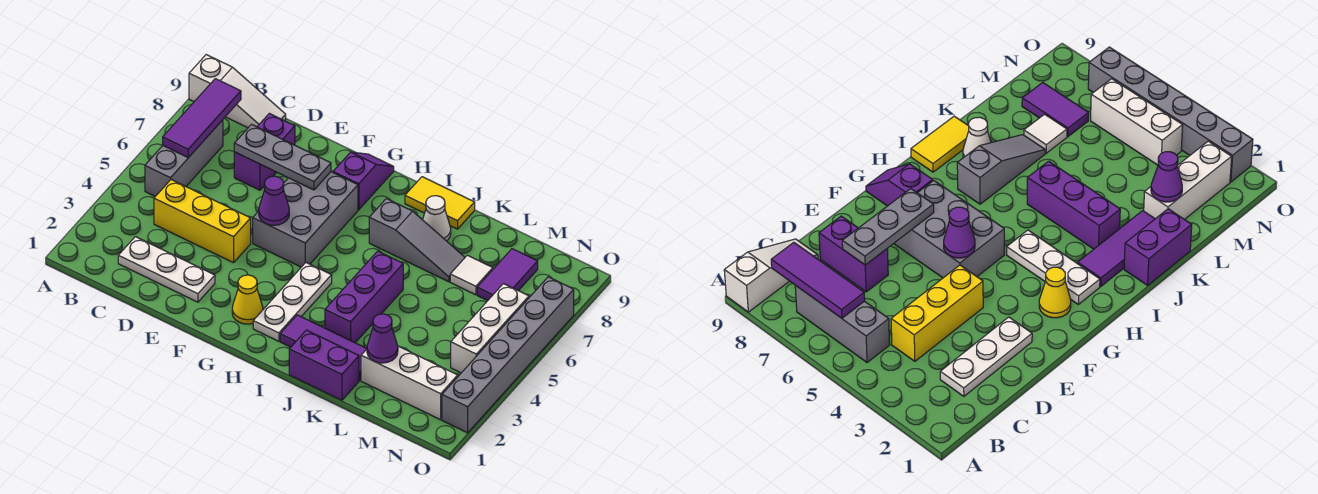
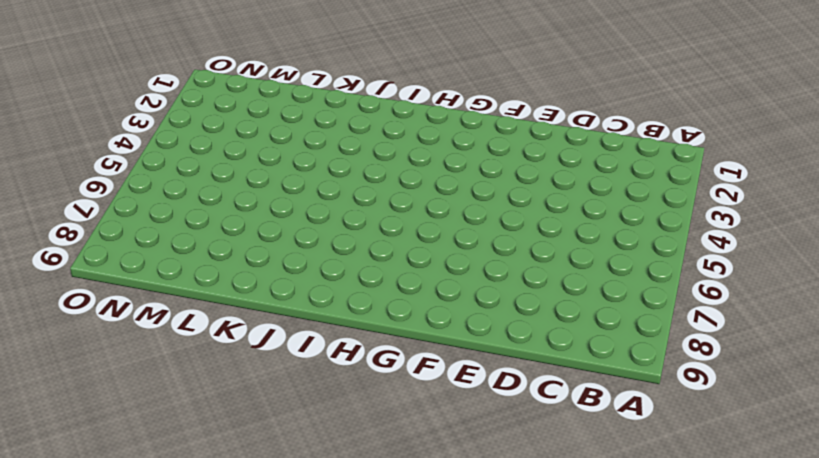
none -> white slope A9:C9 level 1 top A
none -> grey brick B5:B7 level 1
none -> white plate C2:E2 level 1

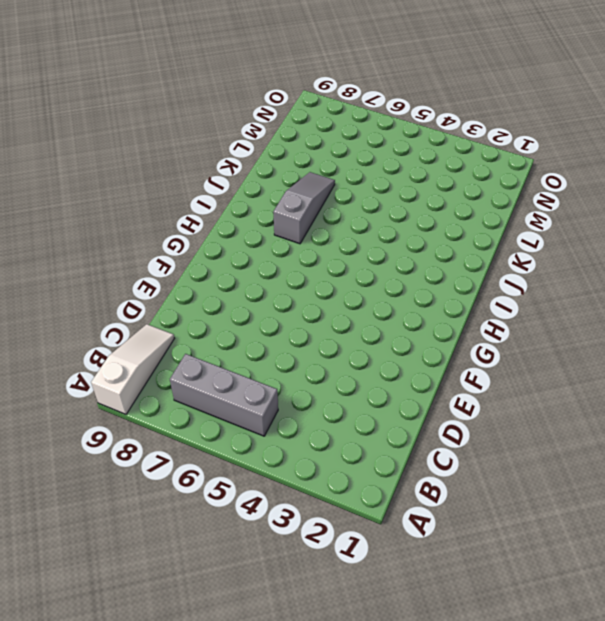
none -> white plate C2:E2 level 1
none -> yellow brick C4:E4 level 1
none -> purple brick D7:D8 level 1

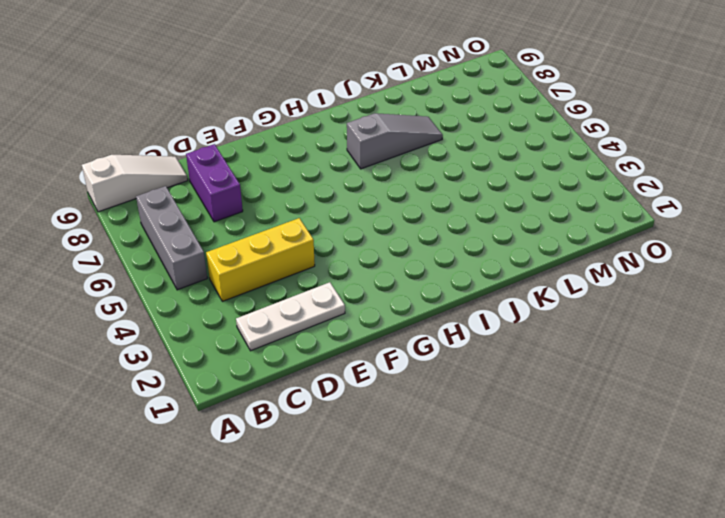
none -> grey brick F5:G7 level 1
none -> yellow cone G2 level 1
none -> purple slope G8:G9 level 1 top 8

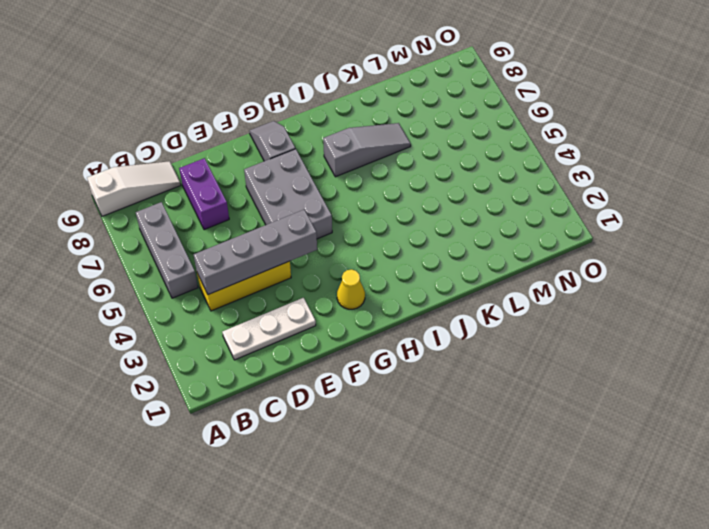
grey brick C4:F4 level 2 -> none
grey slope G8:G9 level 1 top 8 -> purple slope G8:G9 level 1 top 8
none -> white plate H2:H4 level 1
none -> purple tile I2:K2 level 1
none -> yellow tile I9:J9 level 1

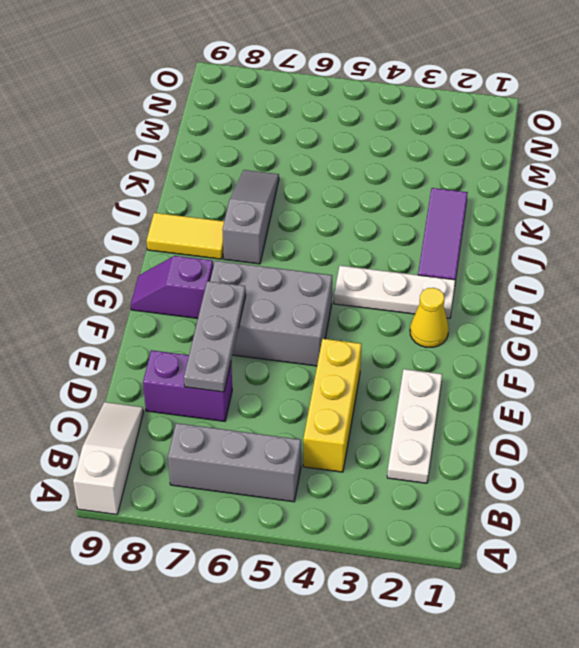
yellow tile I8:I9 level 1 -> yellow tile I9:J9 level 1
none -> purple brick J1:K1 level 1
none -> purple brick J3:J5 level 1
none -> white cone J8 level 1

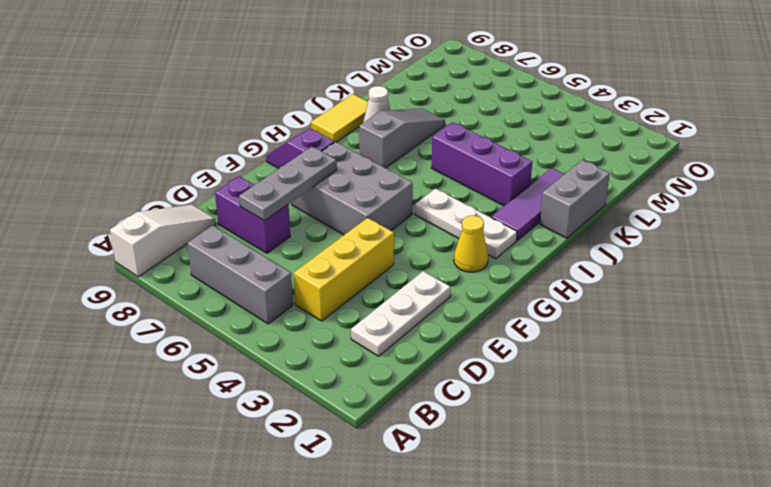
grey brick J1:K1 level 1 -> purple brick J1:K1 level 1
none -> white brick L2:N2 level 1
none -> white tile L7 level 1
none -> purple tile M7:M8 level 1

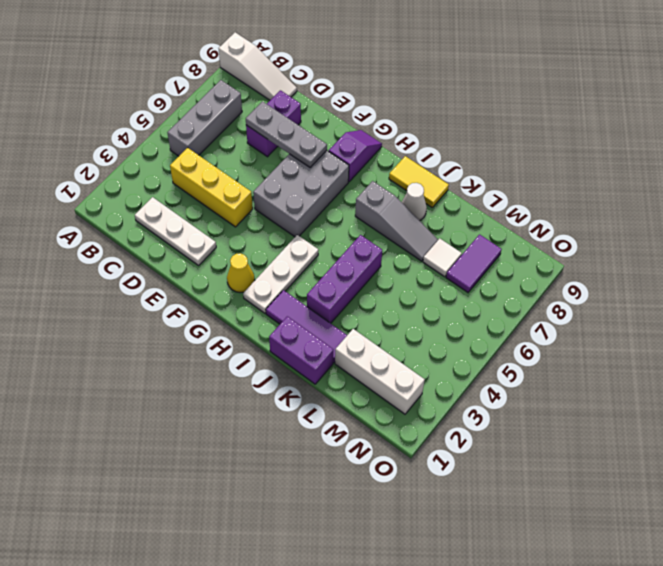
none -> white brick N4:N6 level 1
none -> grey brick O2:O7 level 1
none -> purple tile B6:B8 level 2

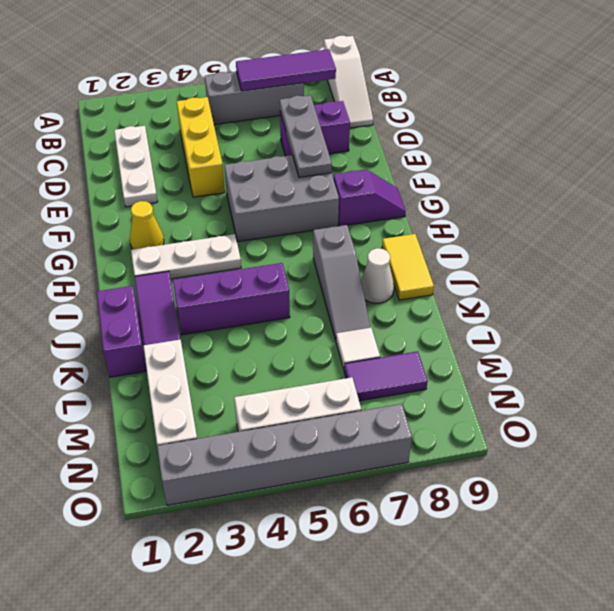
none -> purple cone F5 level 2
none -> purple cone L2 level 2

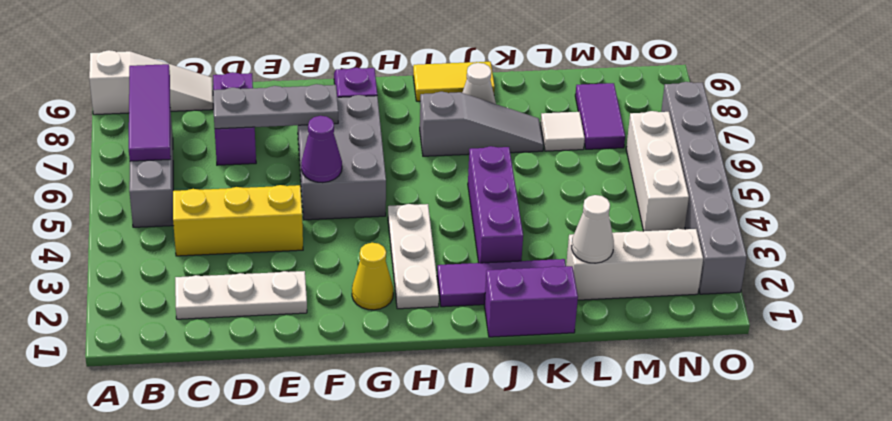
white cone L2 level 2 -> purple cone L2 level 2

